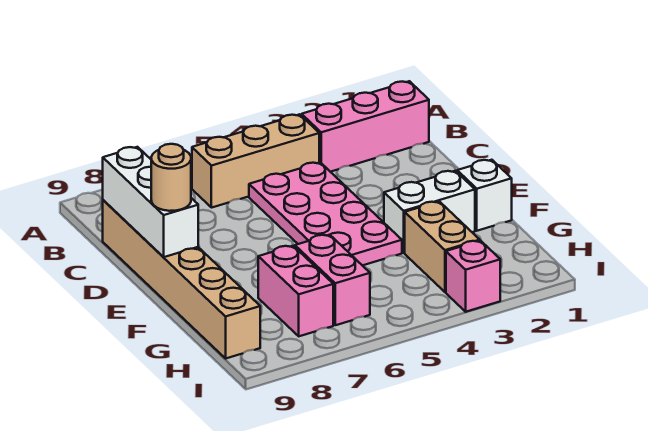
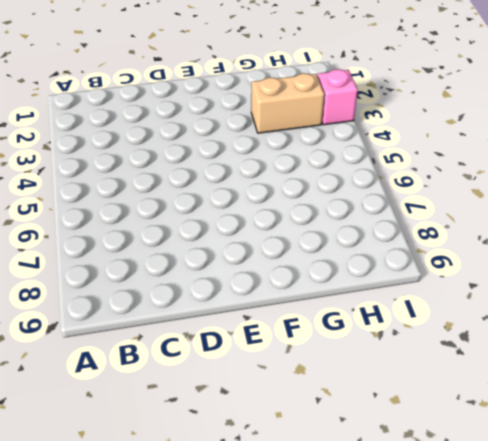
none -> pink brick B1:B3 level 1
none -> tan brick B4:B6 level 1
none -> pink plate C4:F5 level 1

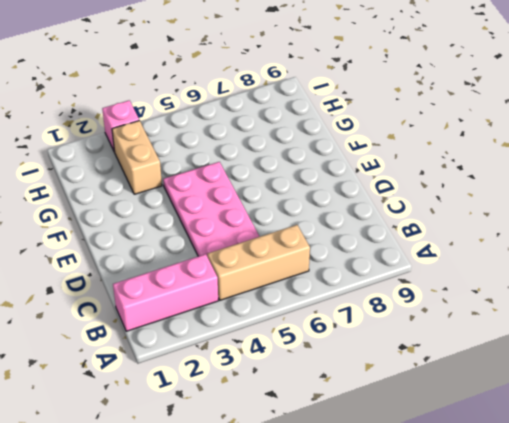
none -> tan brick C9:H9 level 1
none -> white brick F1 level 1
none -> white brick F2:F3 level 1

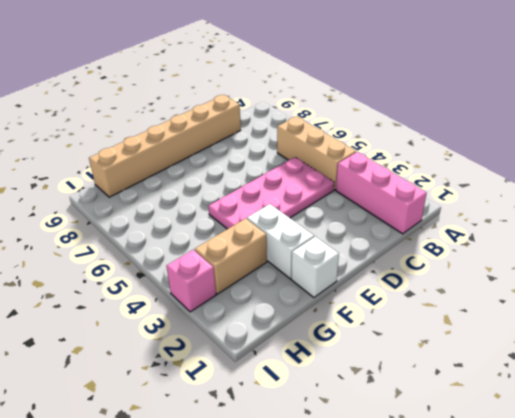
none -> pink brick G6:H6 level 1
none -> pink brick G7:H7 level 1
none -> white brick C9:E9 level 2

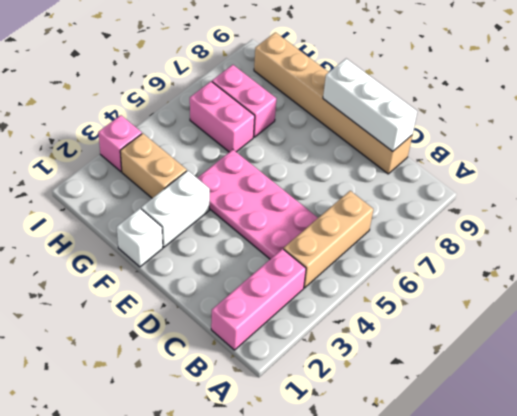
none -> tan round brick E9 level 3

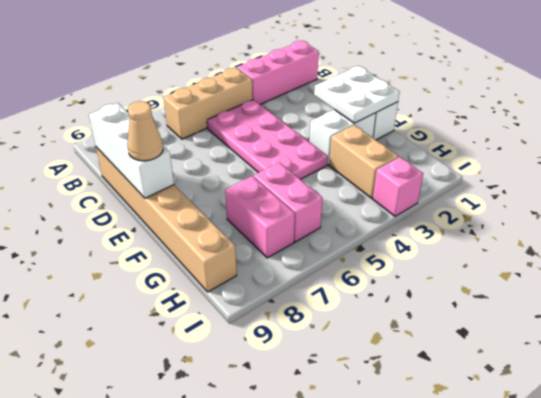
white plate E1:F2 level 2 -> none
tan cone E9 level 3 -> tan round brick E9 level 3

